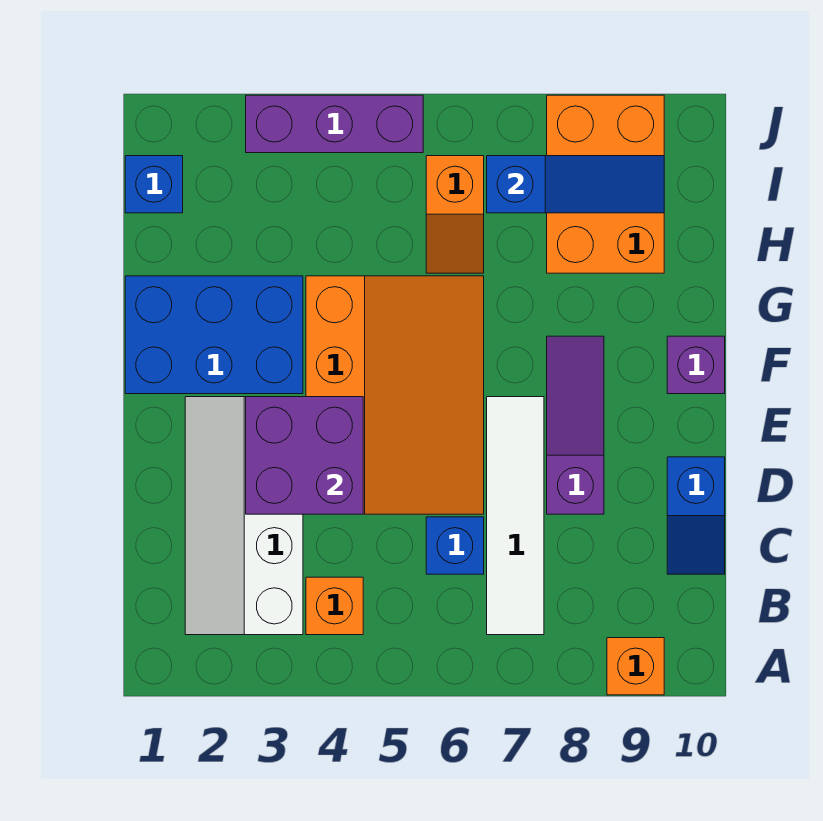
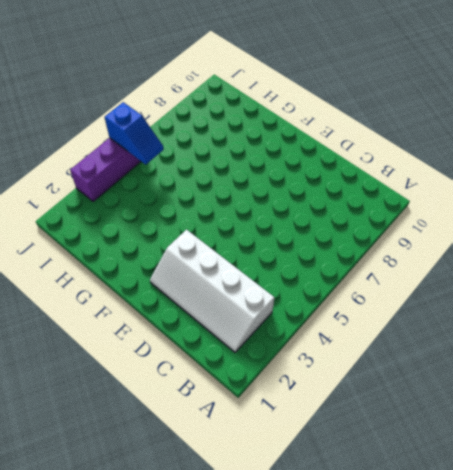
blue slope I5:J5 level 2 top J -> blue slope C10:D10 level 1 top D
none -> orange brick A9 level 1
none -> orange brick B4 level 1
none -> white tile B7:E7 level 1

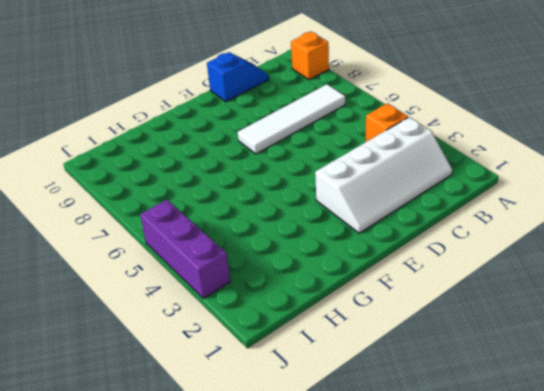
none -> blue brick C6 level 1
none -> orange slope D4:G6 level 1 top 4
none -> purple slope D8:F8 level 1 top D

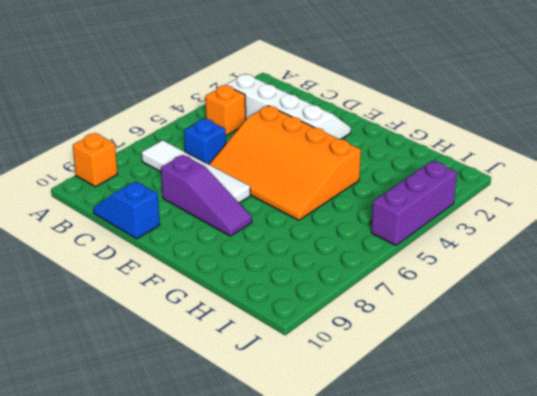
none -> blue brick F1:G3 level 1
none -> purple brick F10 level 1
none -> orange slope H6:I6 level 1 top I

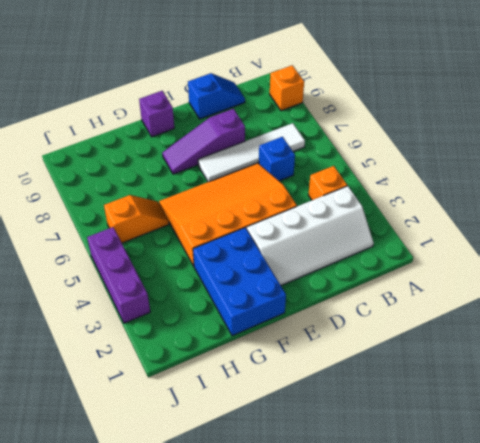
none -> orange brick H8:J9 level 1
none -> blue brick I1 level 1
none -> purple brick D3:E4 level 2

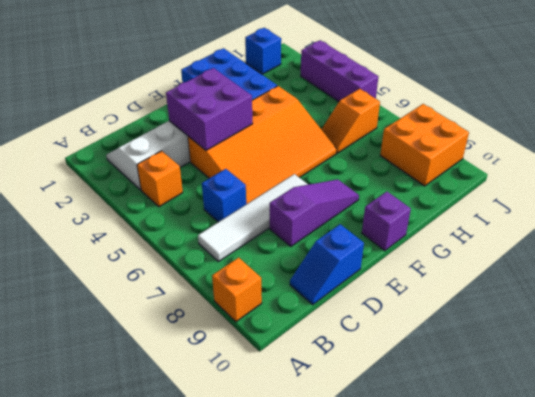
orange brick I8:J9 level 1 -> orange brick H8:J9 level 1
none -> blue slope I7:I9 level 2 top 7

